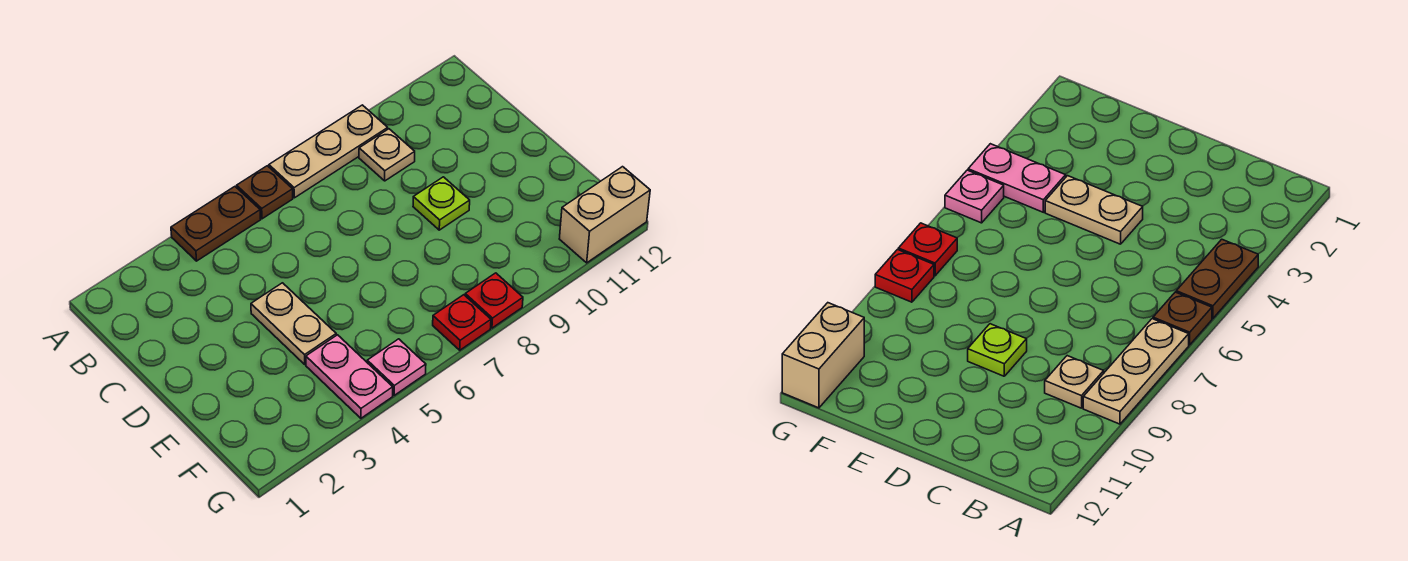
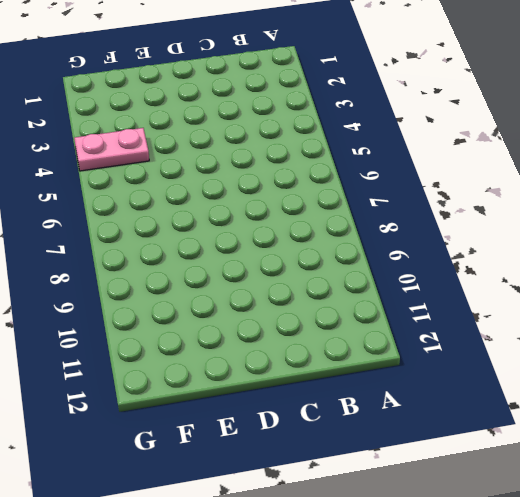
none -> brown plate A4:A5 level 1
none -> brown plate A6 level 1

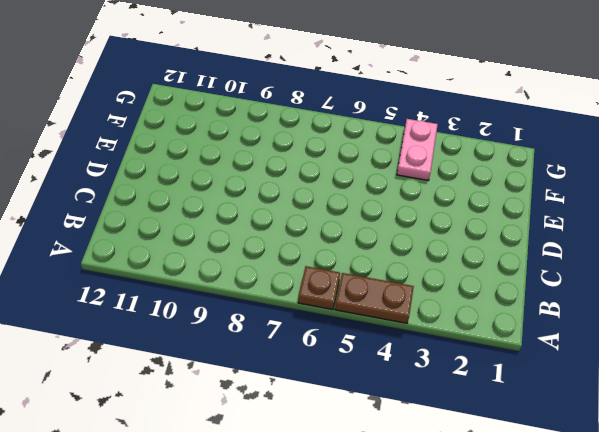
none -> tan plate A7:A9 level 1
none -> tan plate B9 level 1

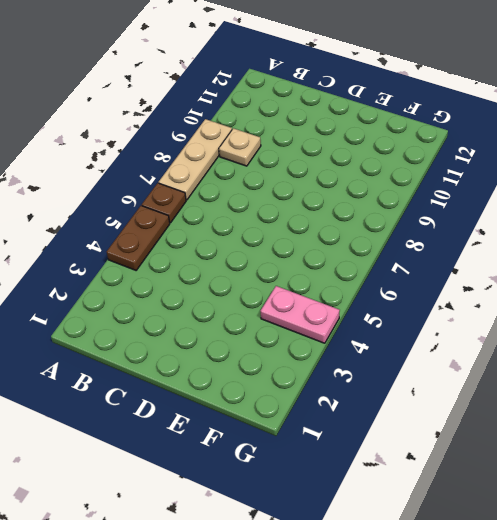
none -> tan plate D4:E4 level 1
none -> lime plate D9 level 1

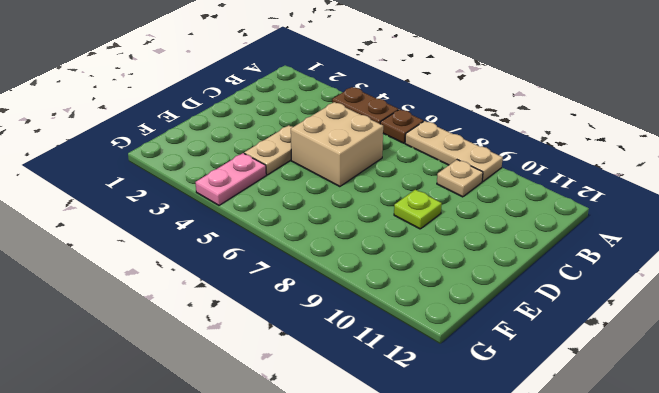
tan brick C5:D6 level 1 -> none
none -> pink plate G5 level 1
none -> red plate G7 level 1

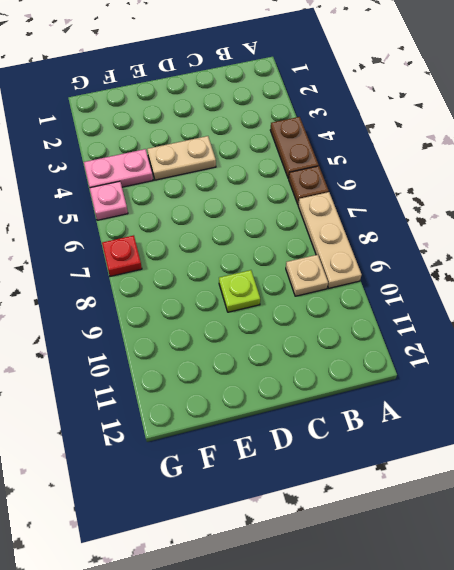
none -> red plate G8 level 1
none -> tan brick G11:G12 level 1

